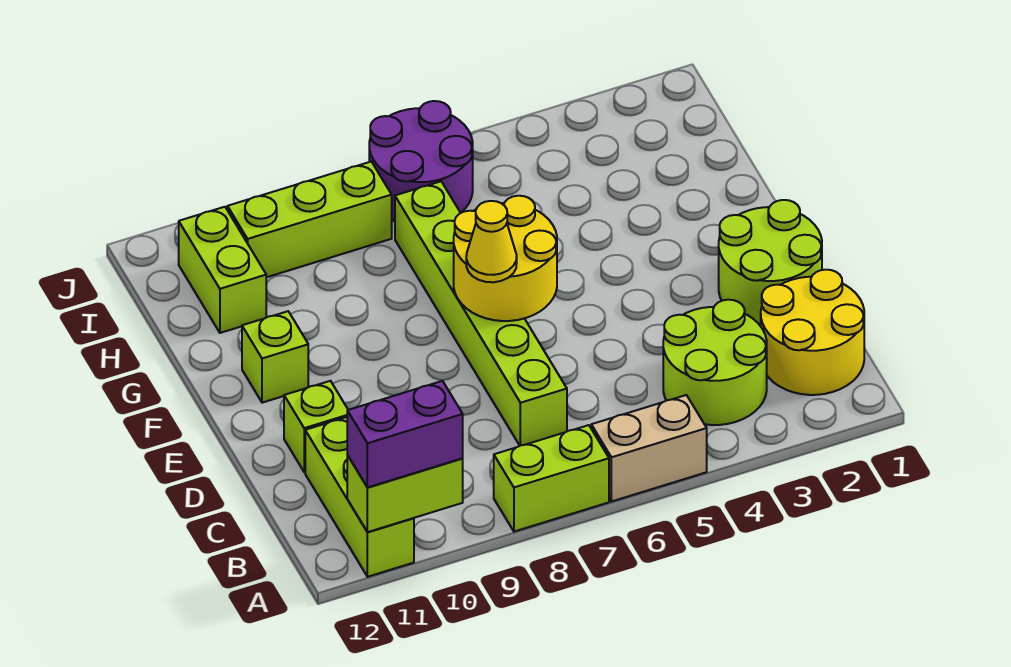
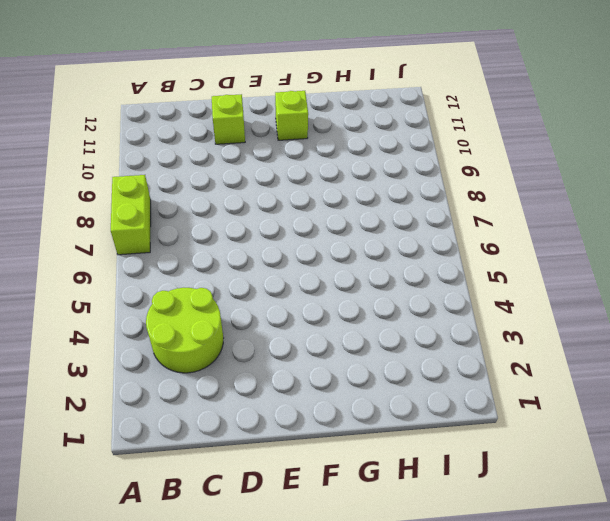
none -> tan brick A5:A6 level 1
none -> lime brick A11:C11 level 1
none -> yellow round brick B1:C2 level 1

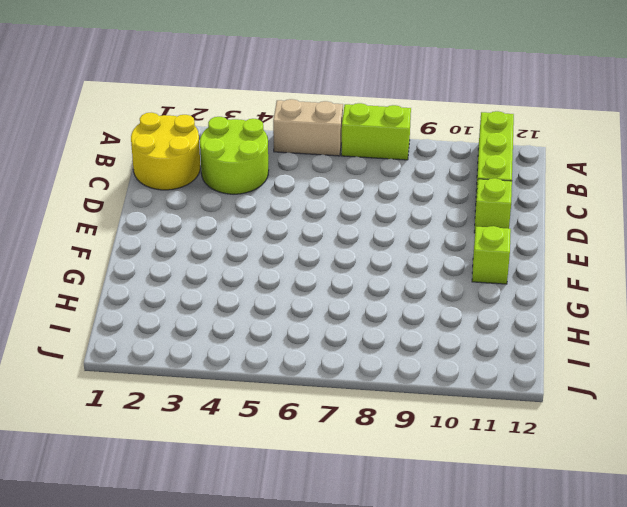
none -> lime brick C7:H7 level 1
none -> lime round brick D1:E2 level 1
none -> lime brick H11:I11 level 1

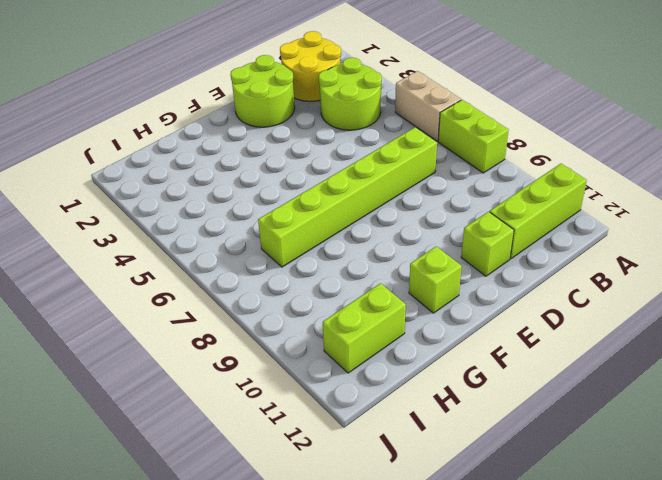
none -> purple round brick I6:J7 level 1
none -> lime brick I8:I10 level 1
none -> lime brick A10:A11 level 2

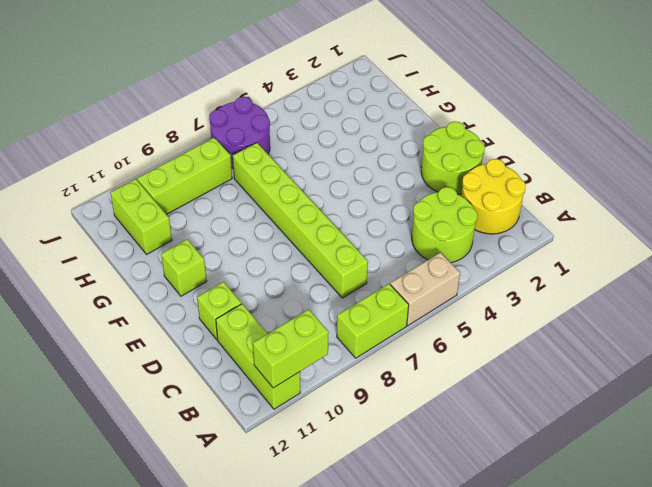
none -> yellow round brick E6:F7 level 2
none -> purple brick A10:A11 level 3
none -> yellow cone E7 level 3

